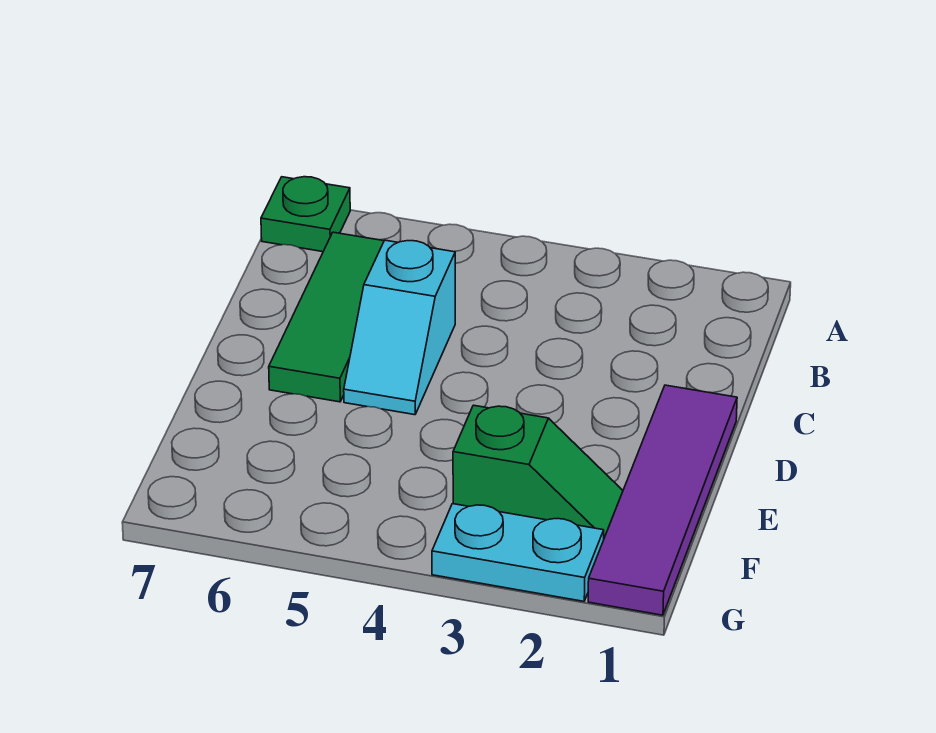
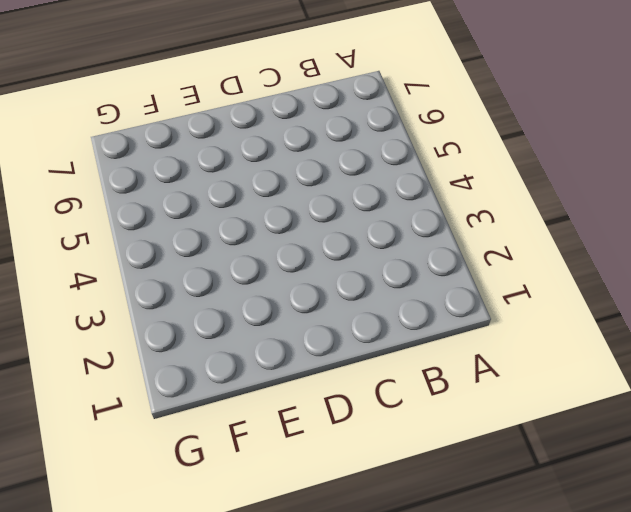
none -> green plate A7 level 1
none -> green tile B6:D6 level 1

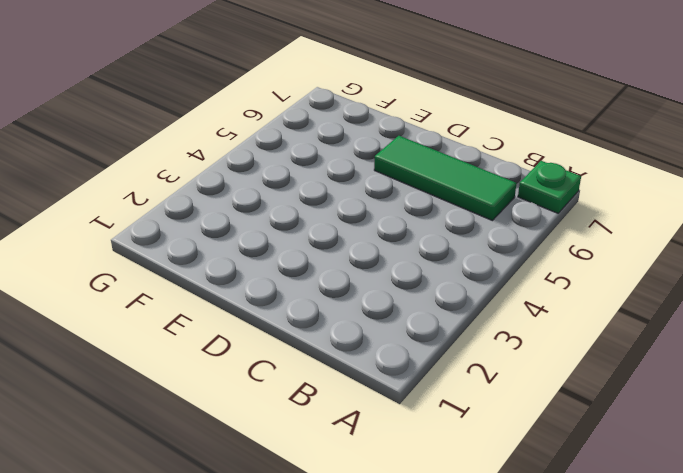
none -> cyan slope C5:D5 level 1 top C
none -> purple tile D1:G1 level 1

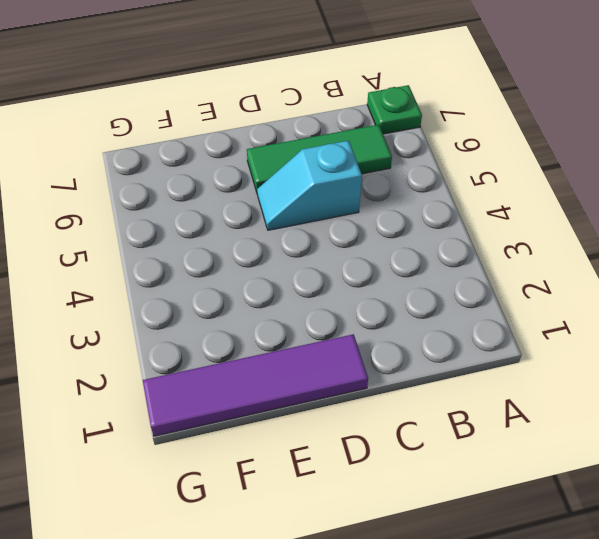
none -> green slope F2:F3 level 1 top 3
none -> cyan plate G2:G3 level 1

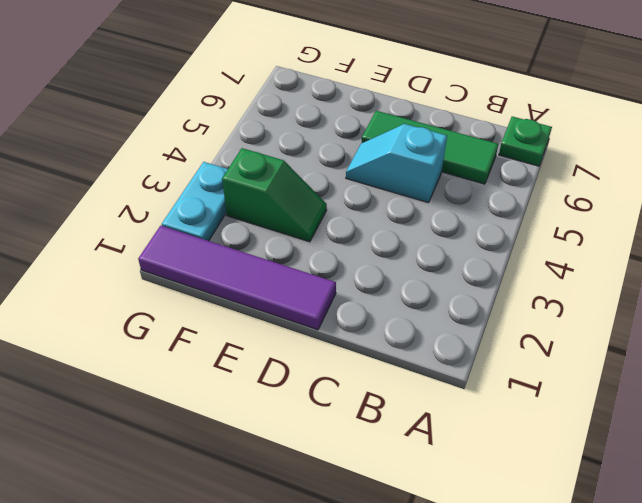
green slope E3:F3 level 1 top F -> green slope F2:F3 level 1 top 3

